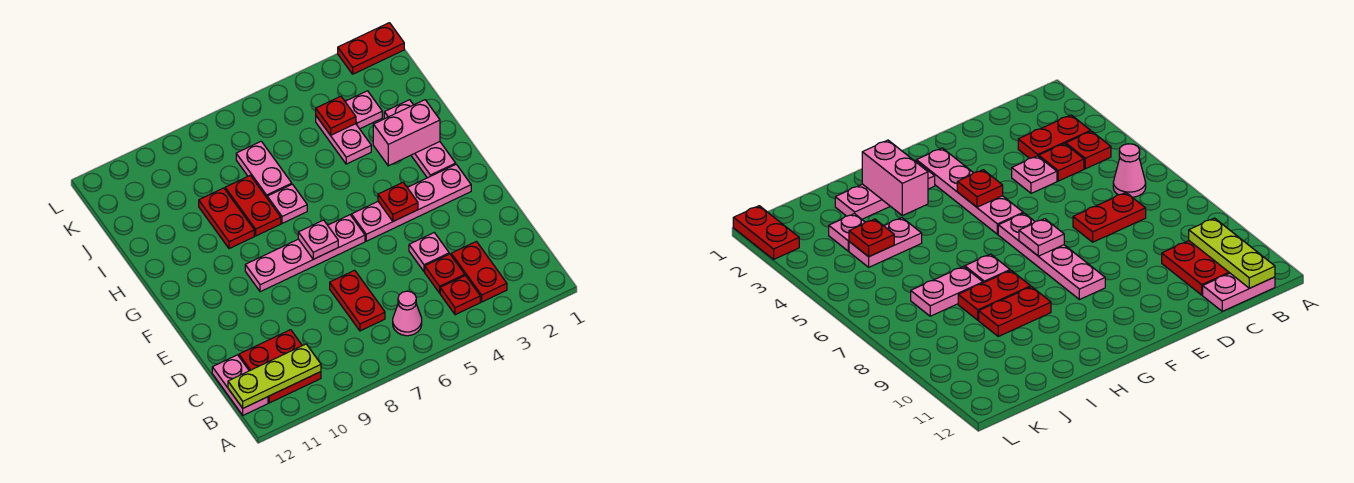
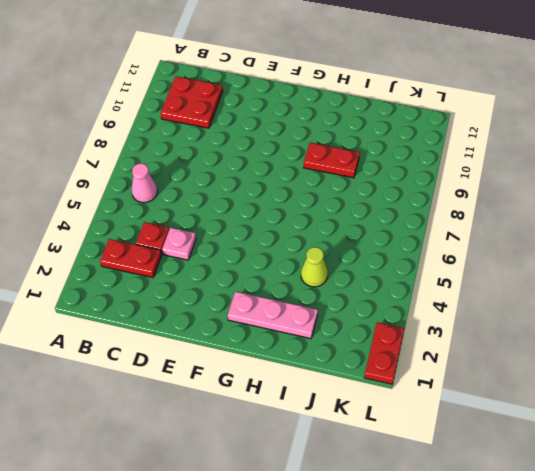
lime cone I4 level 1 -> pink plate I4:J4 level 1
none -> red plate B4 level 1
none -> pink plate B12:C12 level 1
none -> red plate C7:D7 level 1

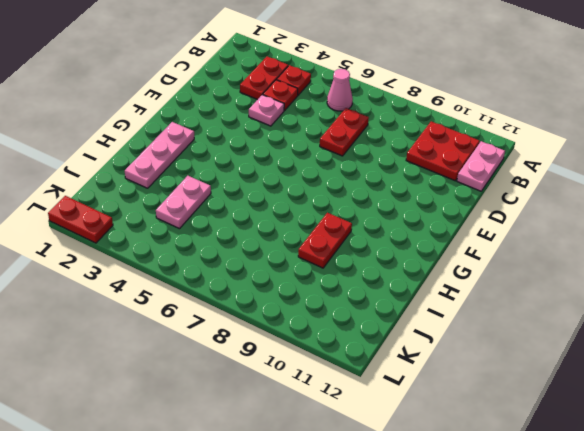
none -> pink plate F2:F5 level 1
none -> pink plate F6:F9 level 1
none -> pink plate H7 level 1

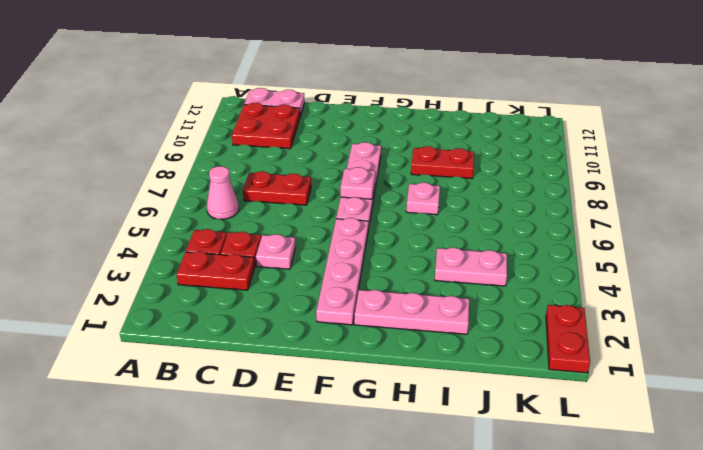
none -> red plate H8:I8 level 1
none -> pink plate I7:J7 level 1
none -> pink plate J3 level 1

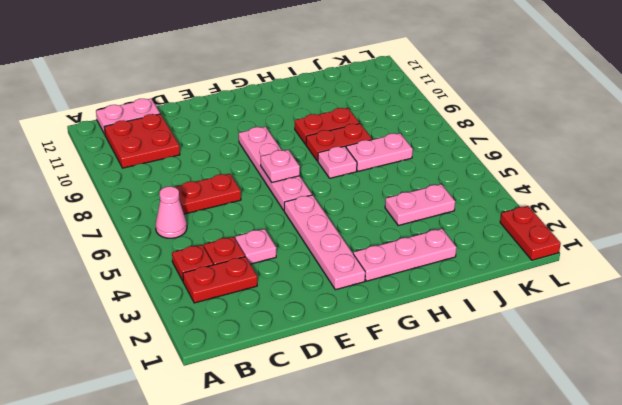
none -> pink plate J3 level 1
none -> lime plate B10:B12 level 2
none -> red plate F4 level 2

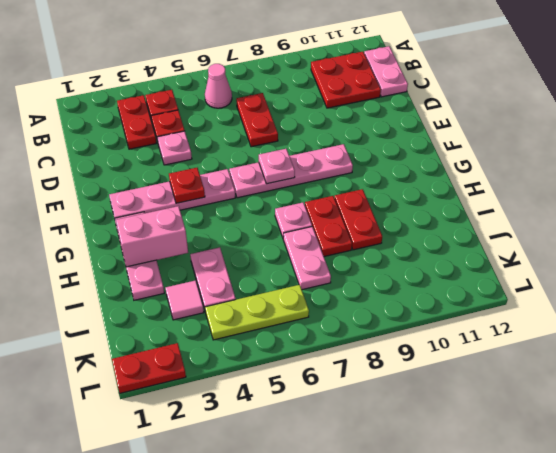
pink tile J3 level 1 -> pink plate J3 level 1
lime plate K4:K6 level 1 -> lime plate B10:B12 level 2
none -> red plate J4 level 2

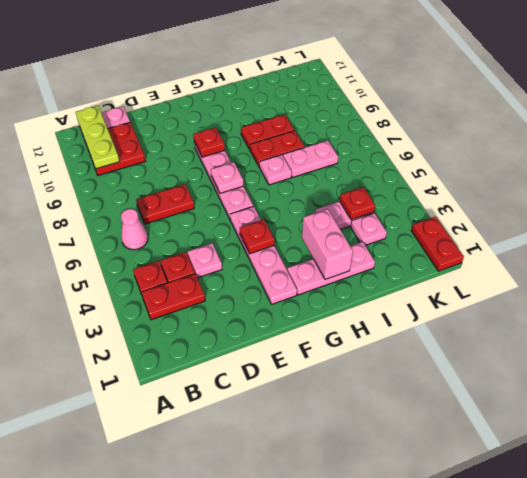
red plate F9 level 2 -> none

